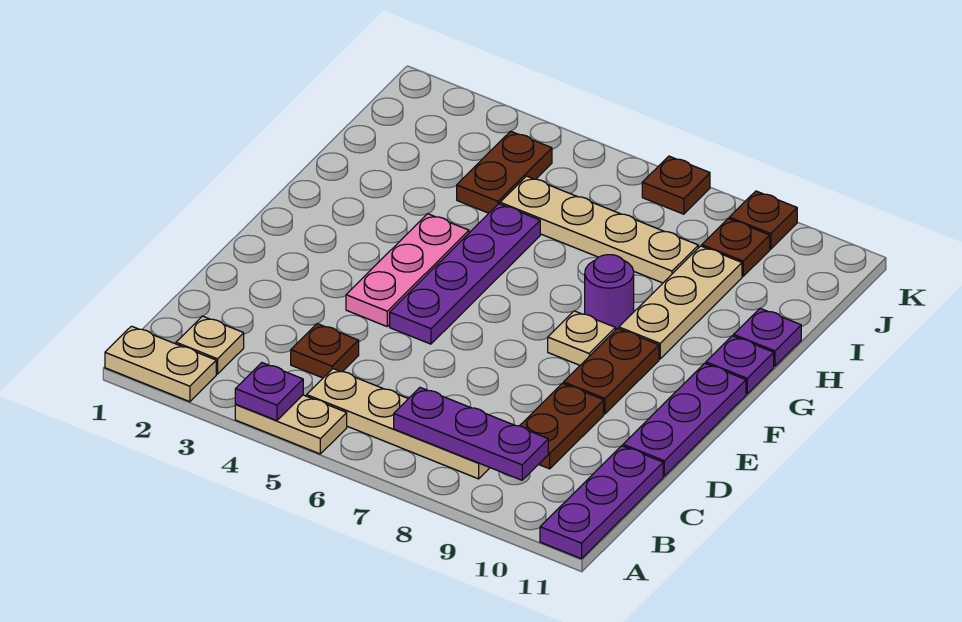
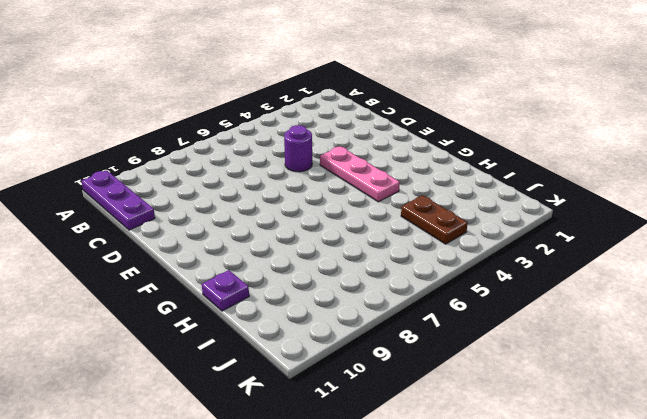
purple round brick D5 level 1 -> purple round brick G8 level 1
none -> tan plate A1:A2 level 1
none -> tan plate A4:A5 level 1
none -> tan plate B2 level 1

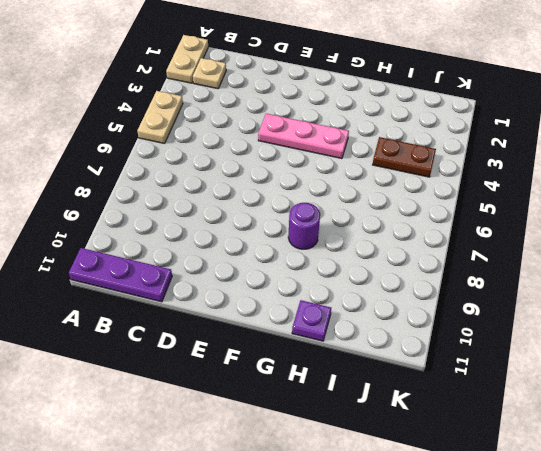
none -> tan plate B5:B8 level 1
none -> brown plate C4 level 1
none -> brown plate C9:D9 level 1

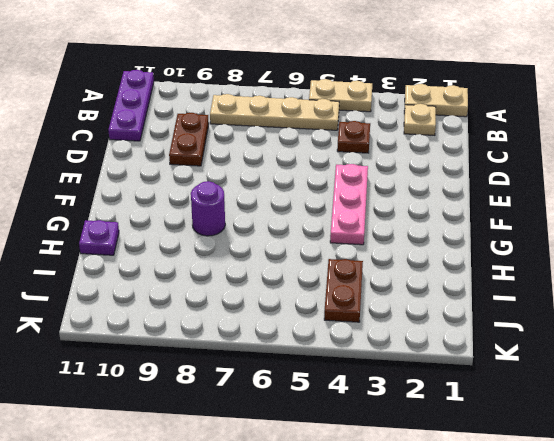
none -> purple plate D11:F11 level 1
none -> purple plate E5:H5 level 1
none -> brown plate E9:F9 level 1

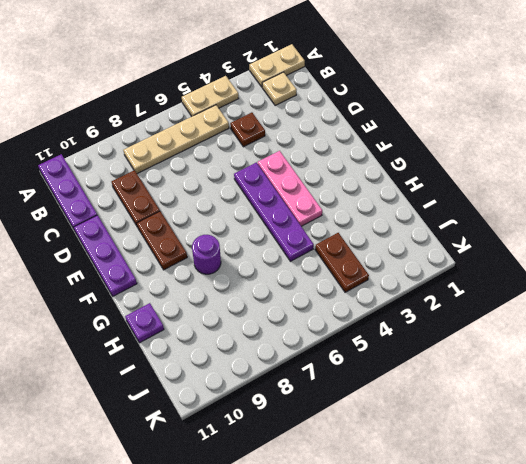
none -> tan plate F8 level 1
none -> tan plate G9:I9 level 1
none -> purple plate G11 level 1

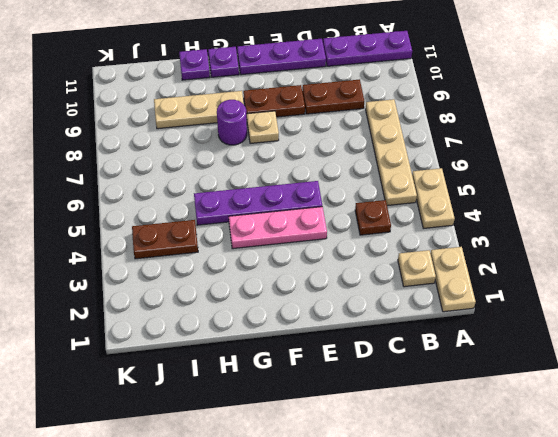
none -> tan plate I5:I8 level 1
none -> brown plate J9 level 1
none -> brown plate K7 level 1

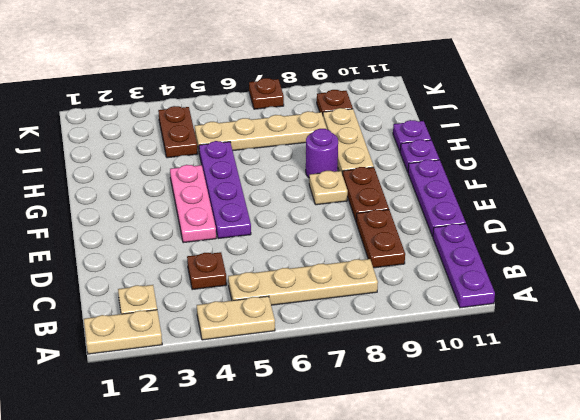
none -> brown plate K9 level 1
none -> purple plate A4 level 2
none -> purple plate B7:B9 level 2

